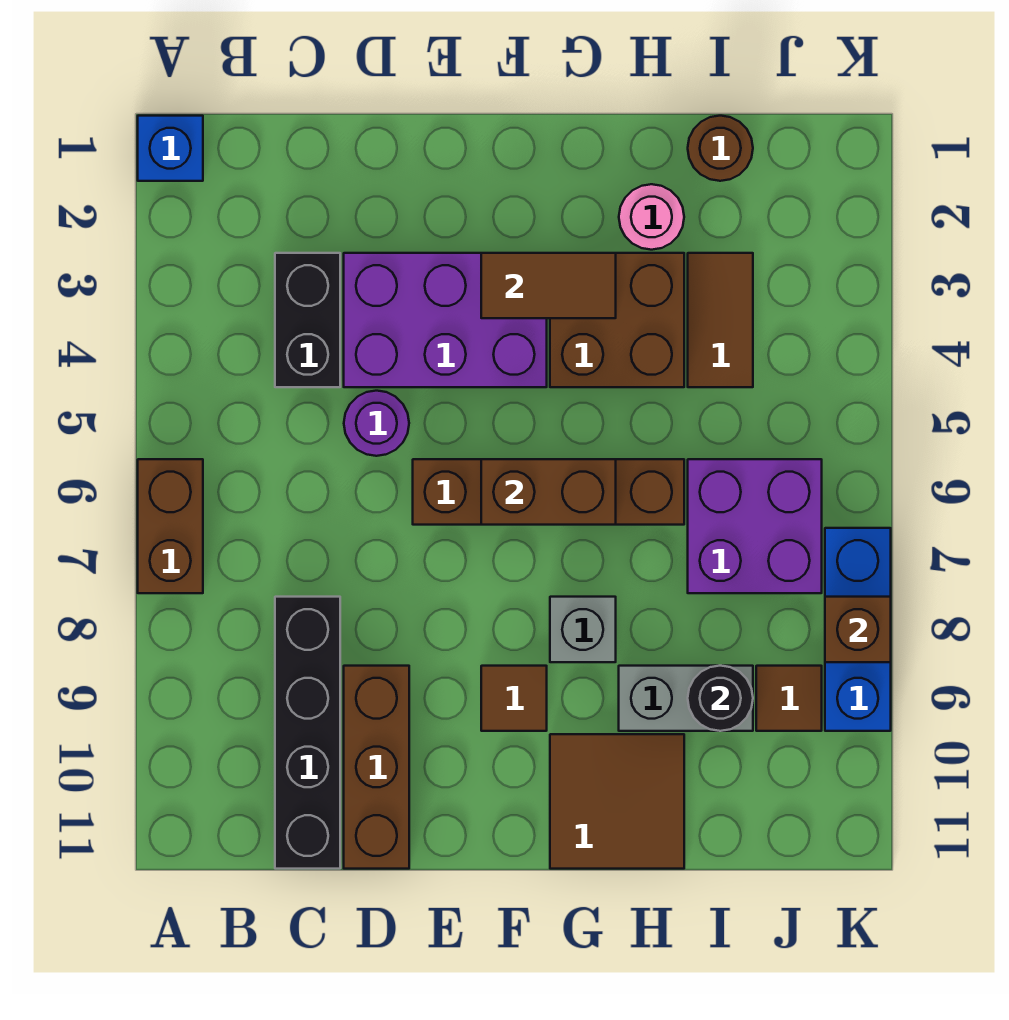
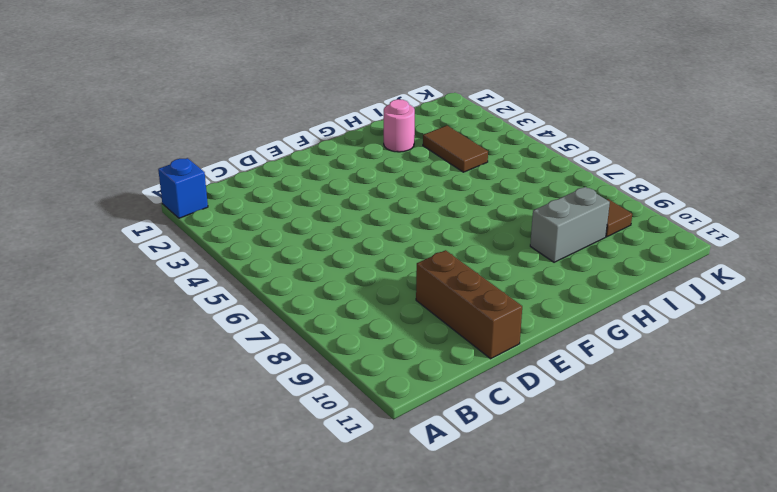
none -> brown brick A6:A7 level 1
none -> black brick C3:C4 level 1
none -> black brick C8:C11 level 1

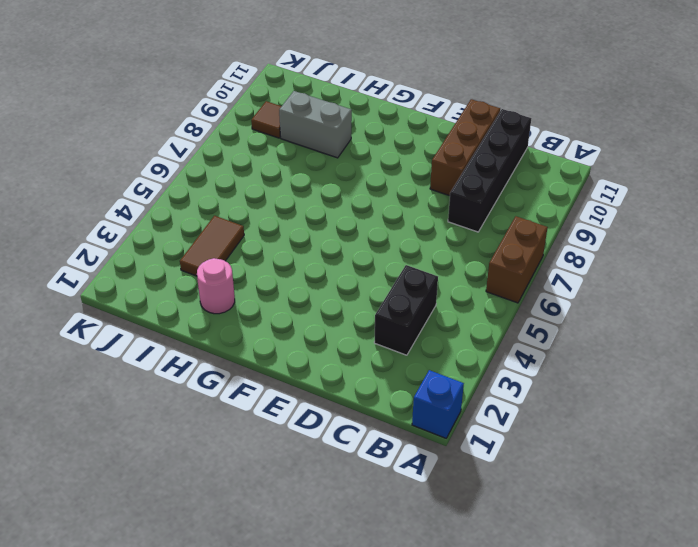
none -> purple brick D3:F4 level 1
none -> purple round brick D5 level 1
none -> brown brick E6:H6 level 1

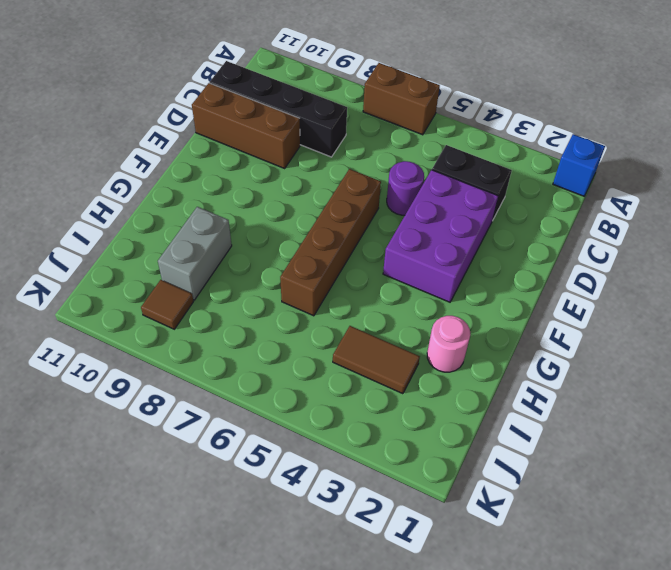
none -> brown tile F9 level 1
none -> brown brick G3:H4 level 1
none -> grey brick G8 level 1

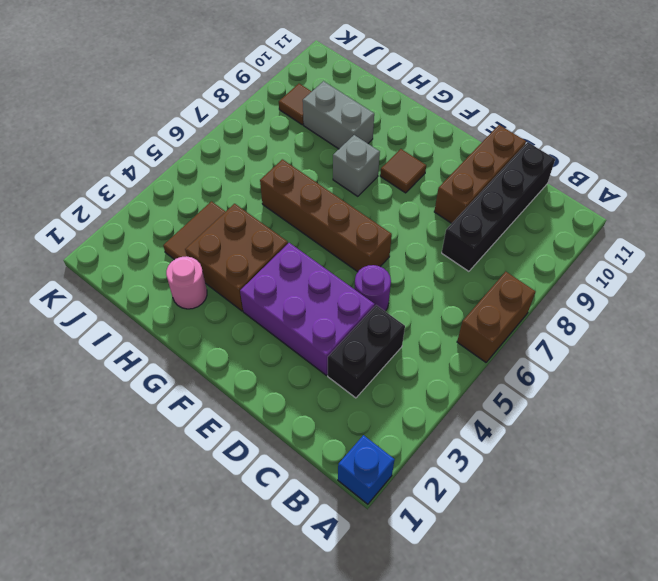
none -> brown tile G10:H11 level 1
none -> brown round brick I1 level 1
none -> purple brick I6:J7 level 1

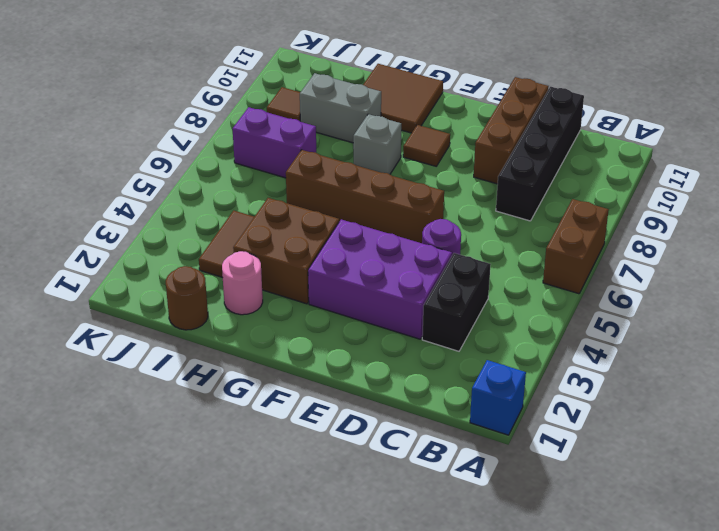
purple brick I7:J7 level 1 -> purple brick I6:J7 level 1
none -> blue brick K7:K9 level 1
none -> brown tile F3:G3 level 2
none -> brown brick F6:G6 level 2

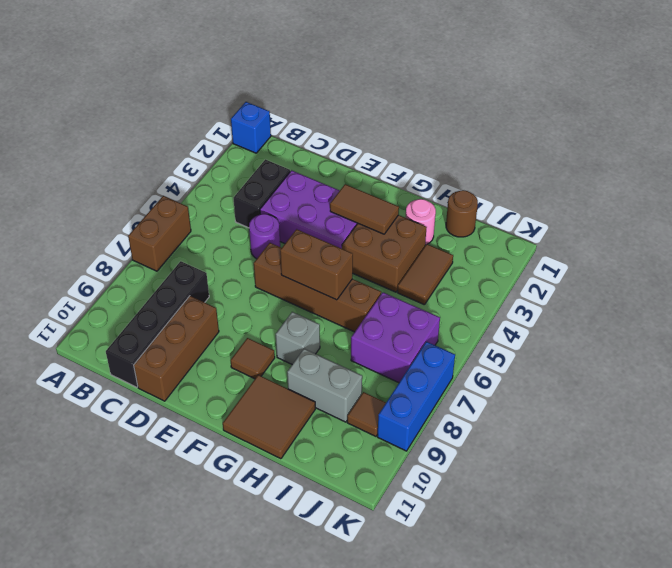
none -> black round brick I9 level 2
none -> brown brick K8 level 2

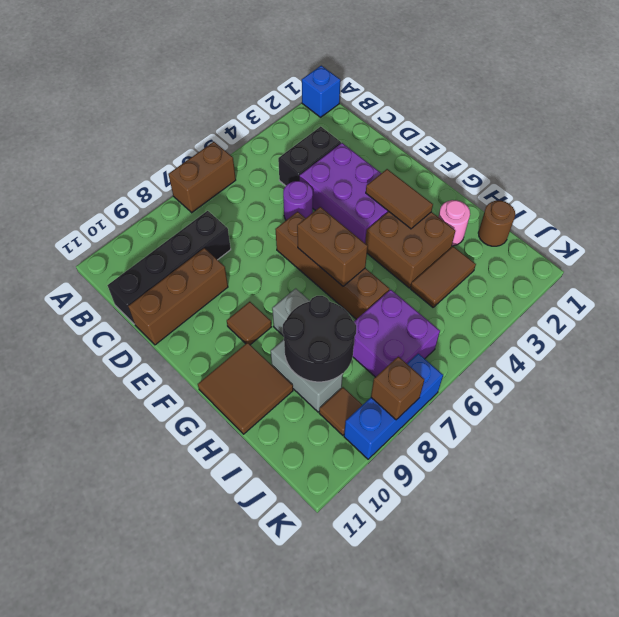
black round brick H8:I9 level 2 -> black round brick I9 level 2

